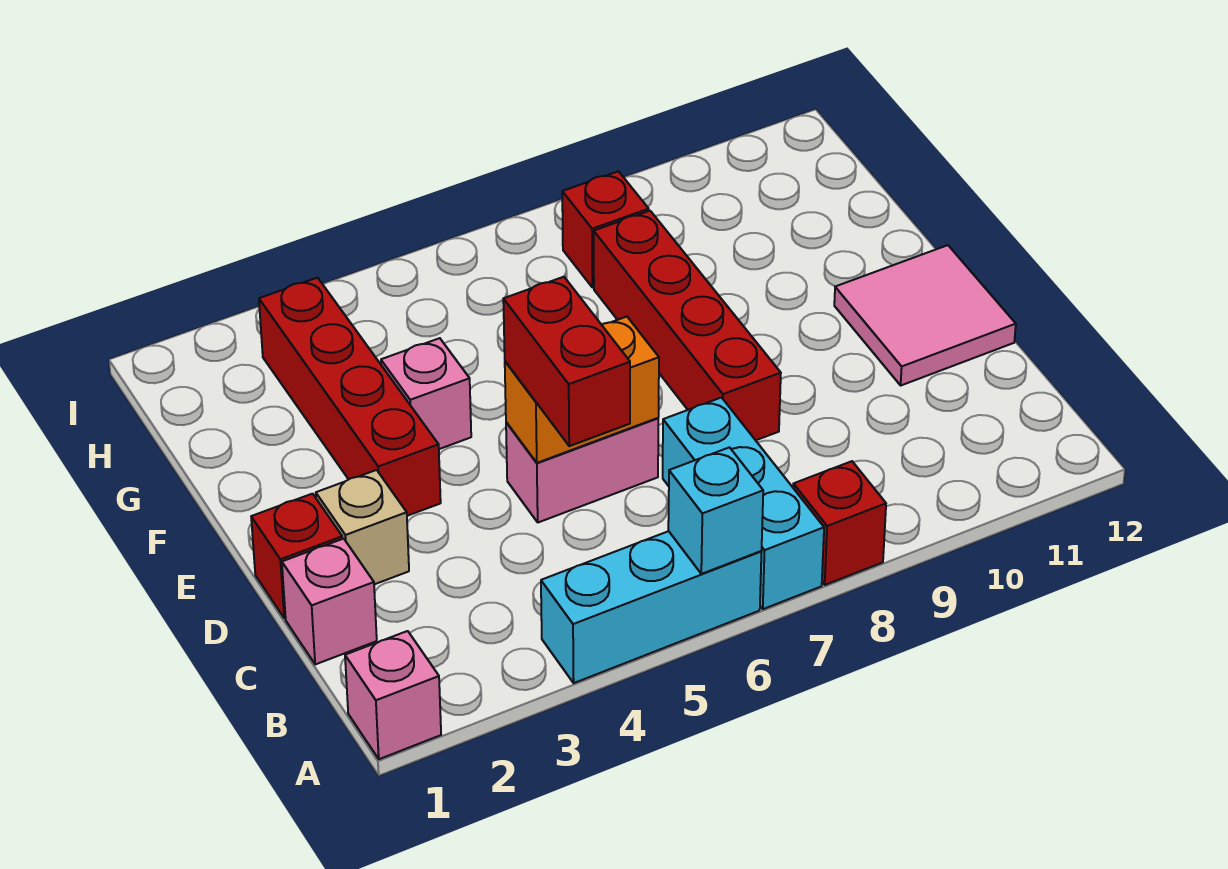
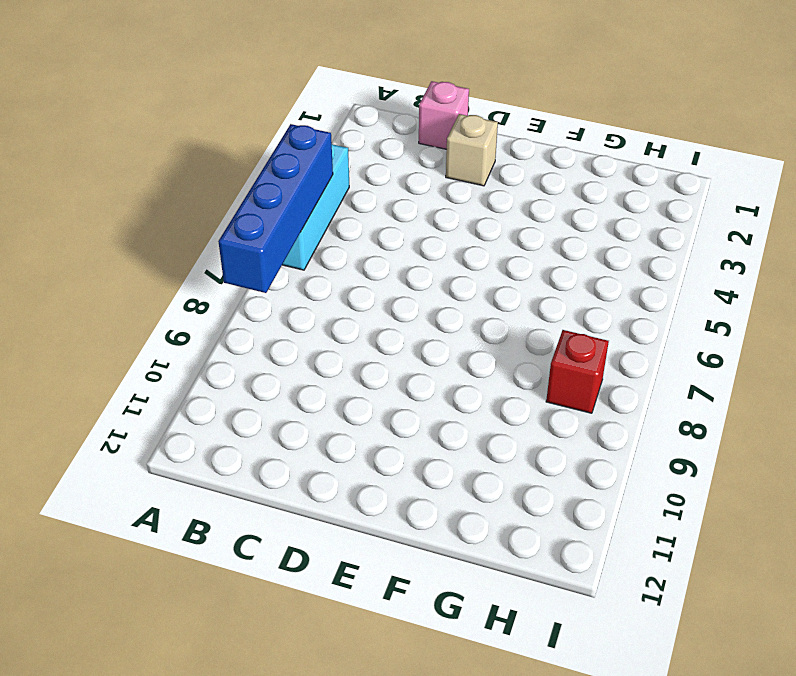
blue brick A5:A8 level 2 -> cyan brick A6 level 2
none -> pink brick A1 level 1
none -> cyan brick A7:C7 level 1
none -> red brick A8 level 1

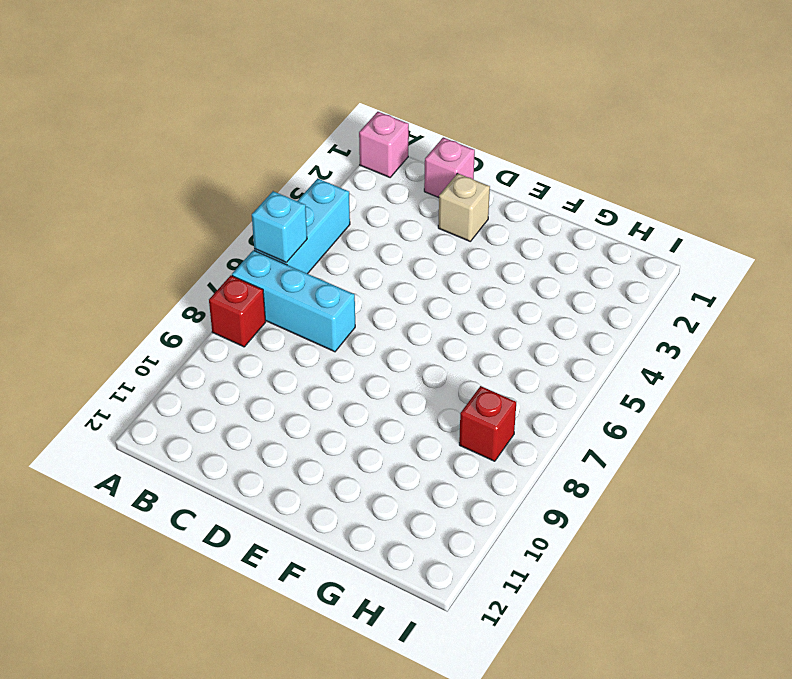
none -> red brick D1 level 1
none -> pink brick D5:D6 level 1
none -> red brick D8:G8 level 1

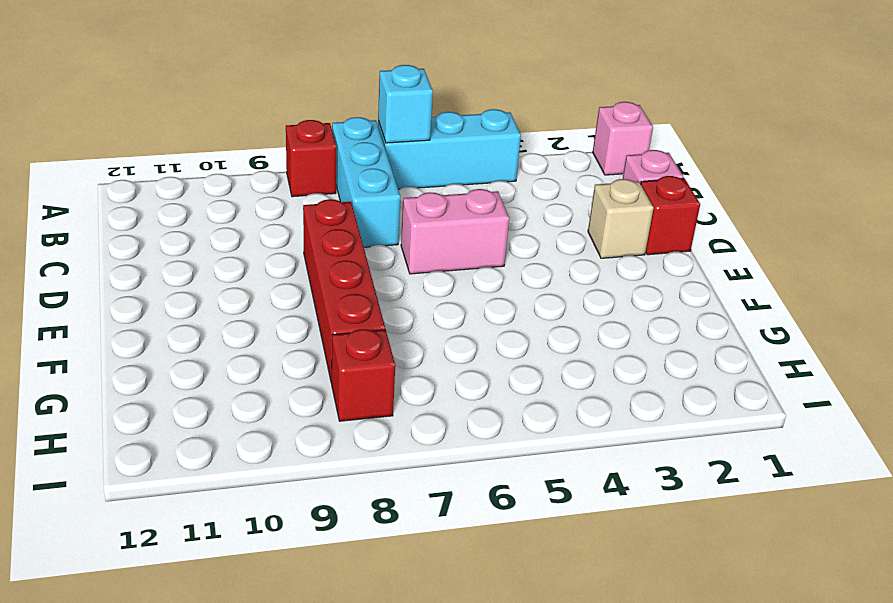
none -> pink tile D11:E12 level 1
none -> red brick E3:H3 level 1
none -> pink brick F4 level 1

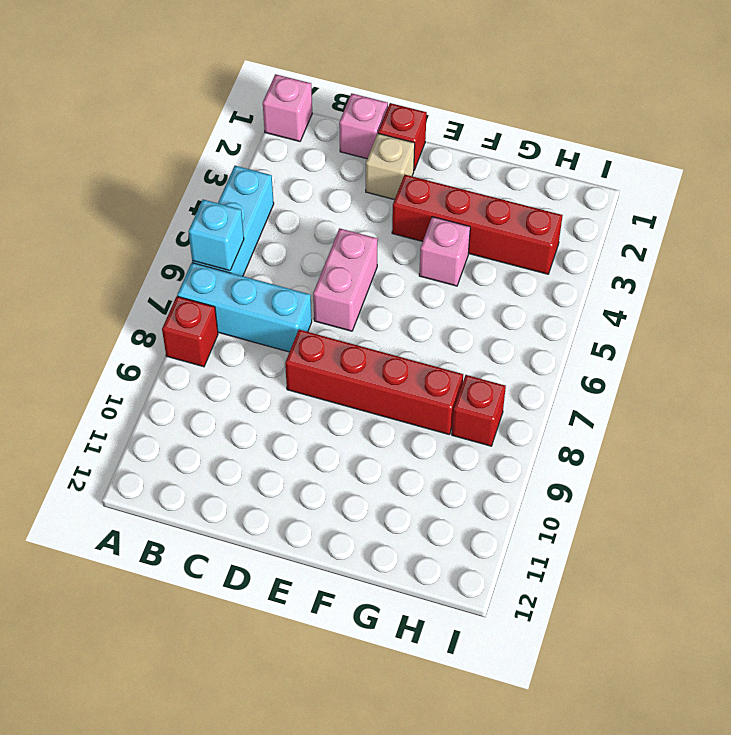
none -> pink tile D11:E12 level 1
none -> orange brick D5:D6 level 2
none -> red brick C5:D5 level 3

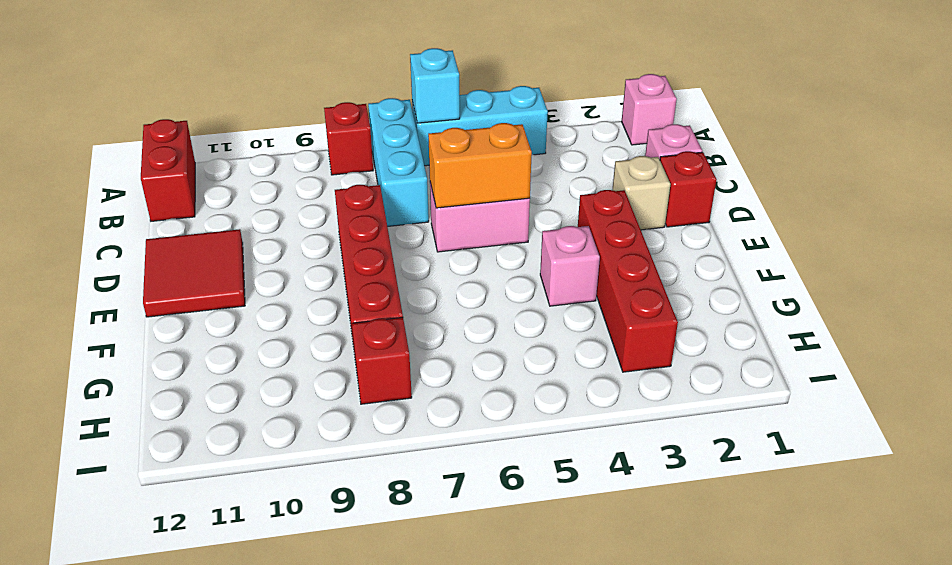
red brick A12:B12 level 1 -> red brick C5:D5 level 3
red tile D11:E12 level 1 -> pink tile D11:E12 level 1

